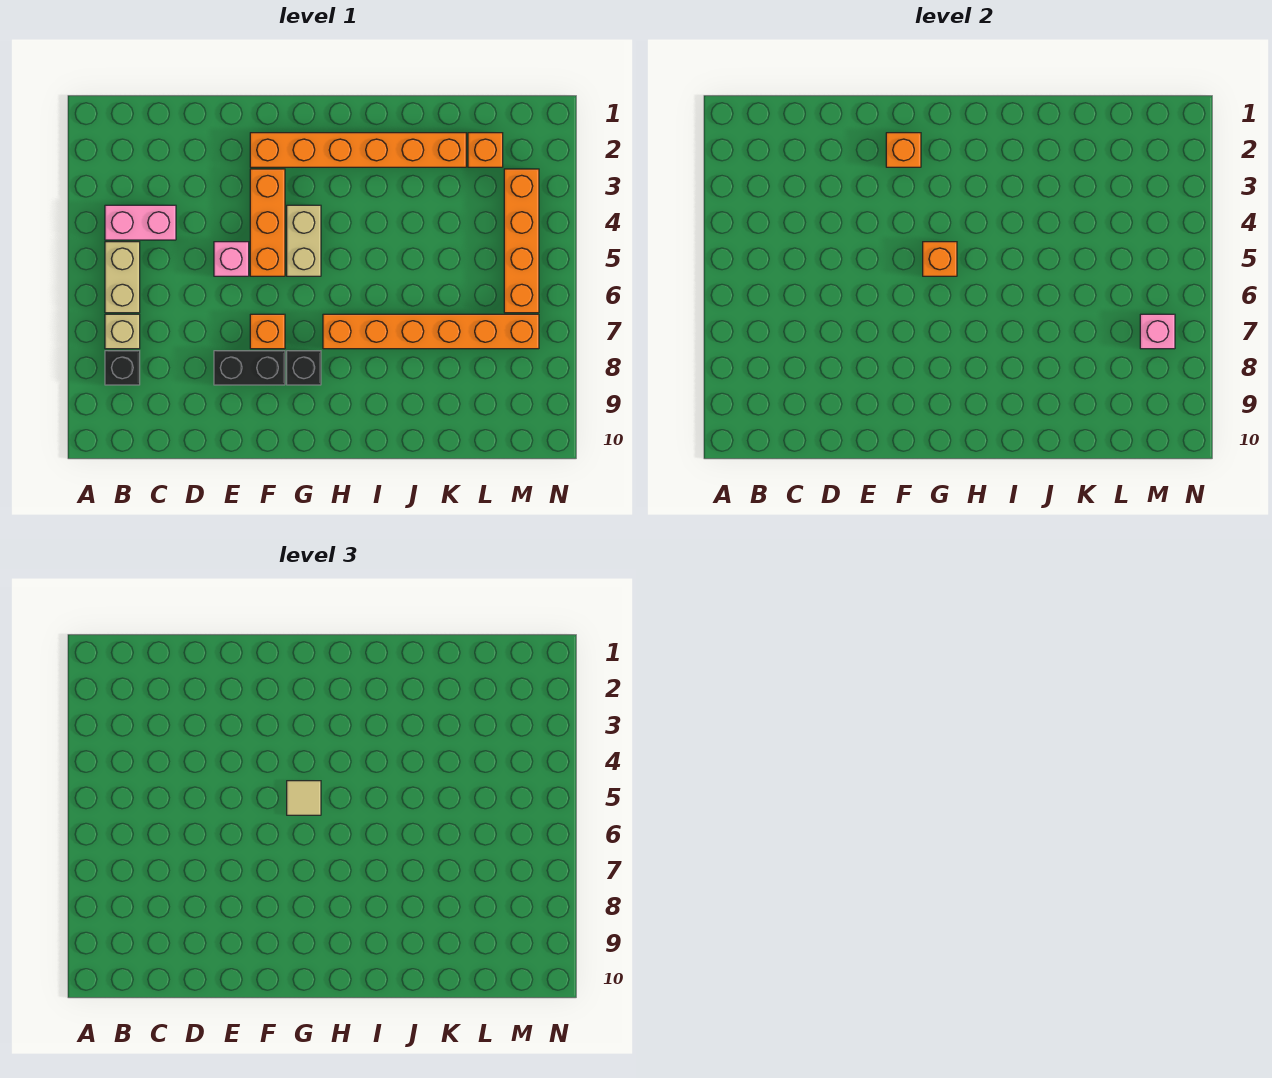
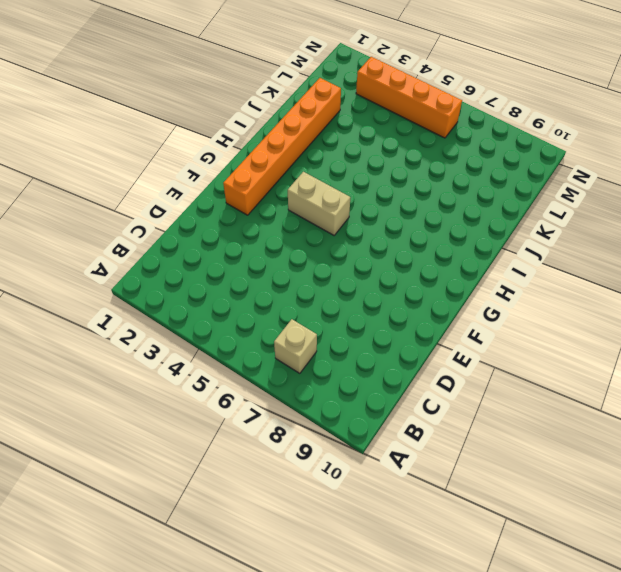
none -> pink brick B4:C4 level 1
none -> tan brick B5:B6 level 1
none -> black brick B8 level 1

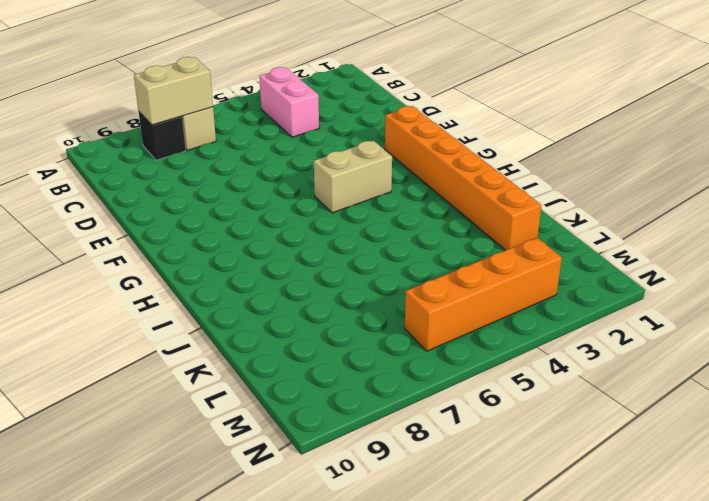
tan brick B7:B8 level 2 -> tan brick B5:B6 level 1
none -> pink brick E5 level 1
none -> black brick E8:F8 level 1
none -> orange brick F3:F5 level 1

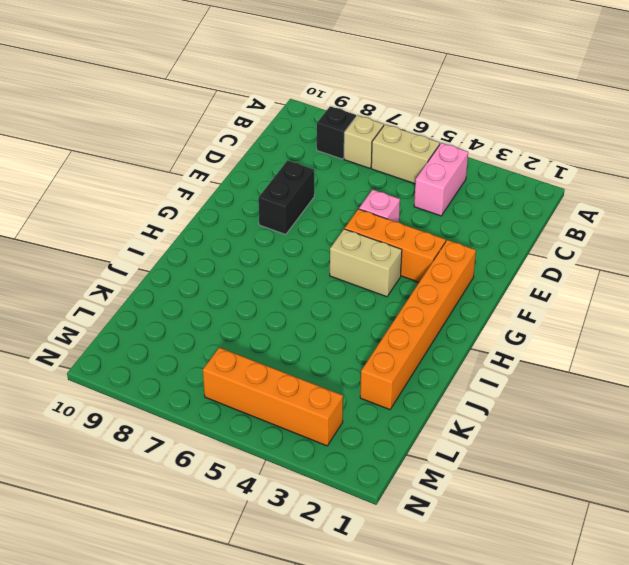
none -> orange brick F7 level 1
none -> black brick G8 level 1
none -> orange brick H7:M7 level 1

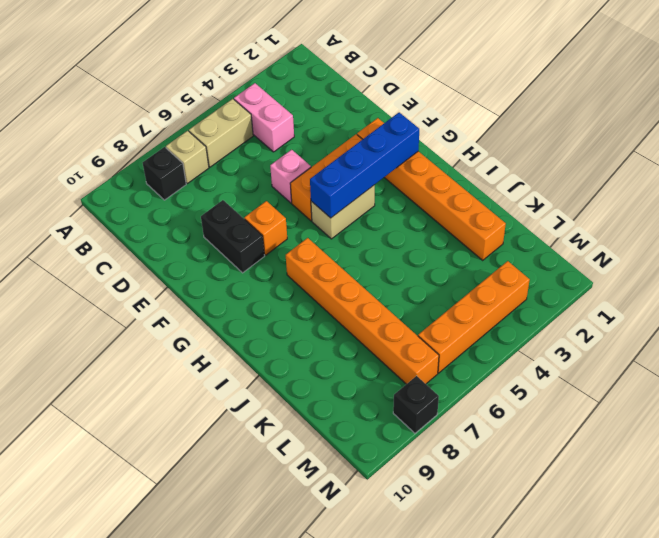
blue brick G2:G5 level 2 -> orange brick G5 level 2
black brick N8 level 1 -> black brick G8 level 1
none -> orange brick L2 level 1
none -> orange brick F2 level 2
none -> pink brick M7 level 2

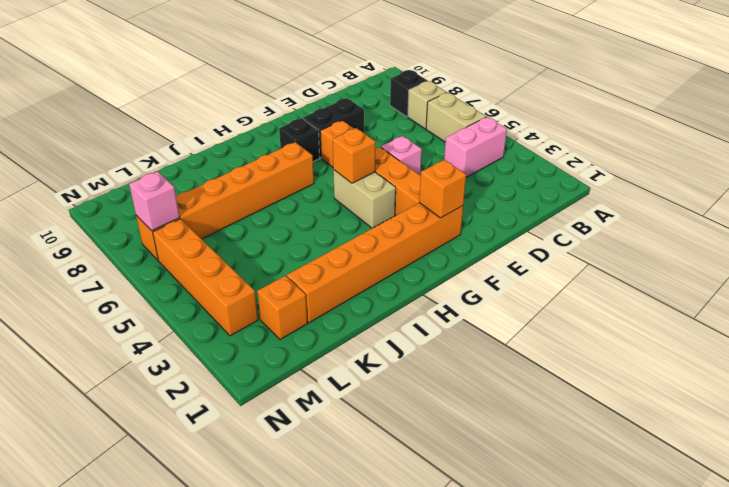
none -> tan tile G5 level 3

